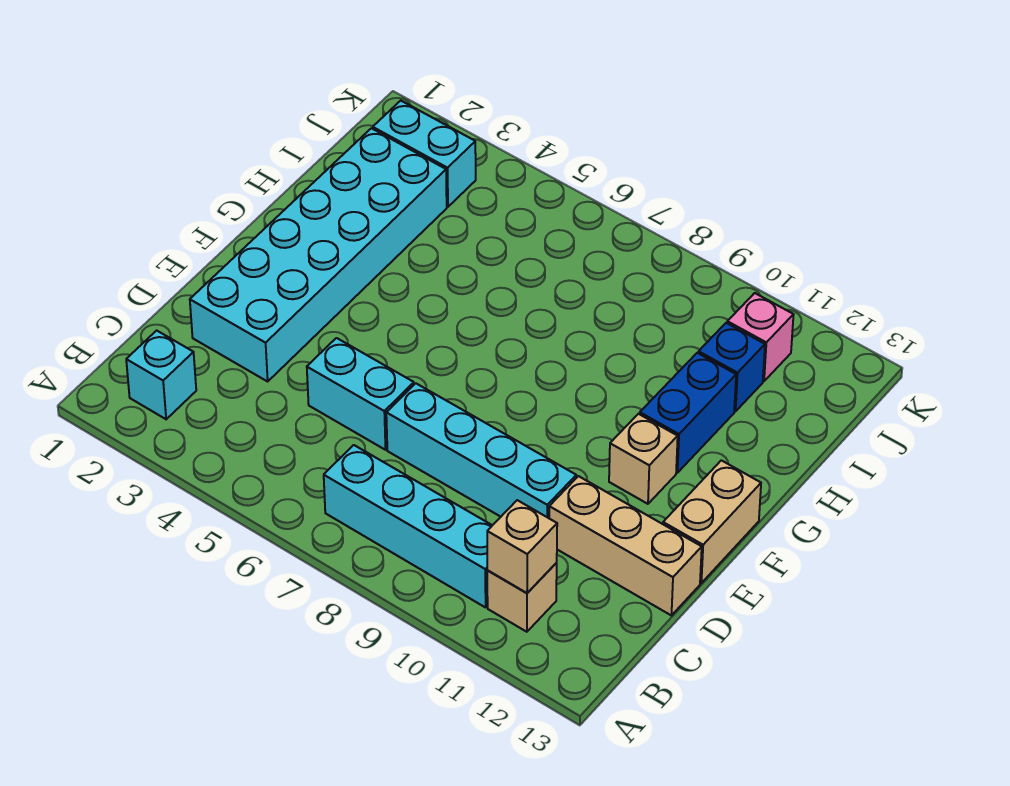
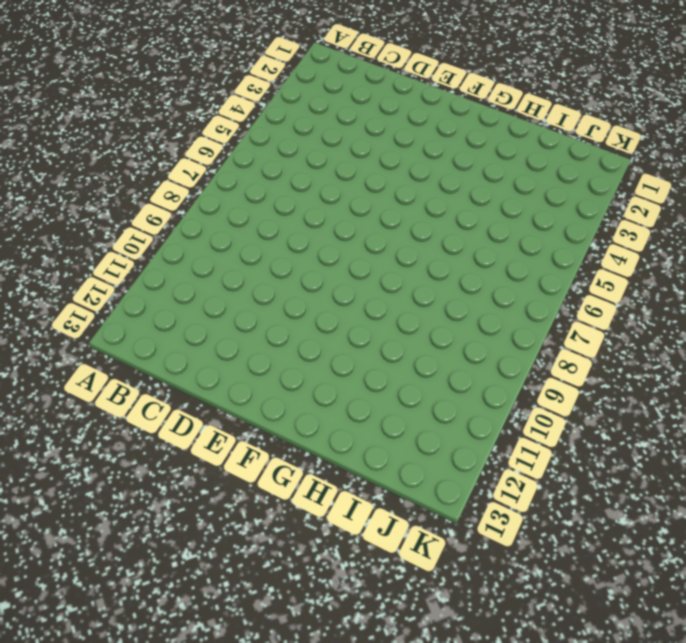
none -> cyan brick B2 level 1
none -> cyan brick B7:B10 level 1
none -> tan brick B11 level 1

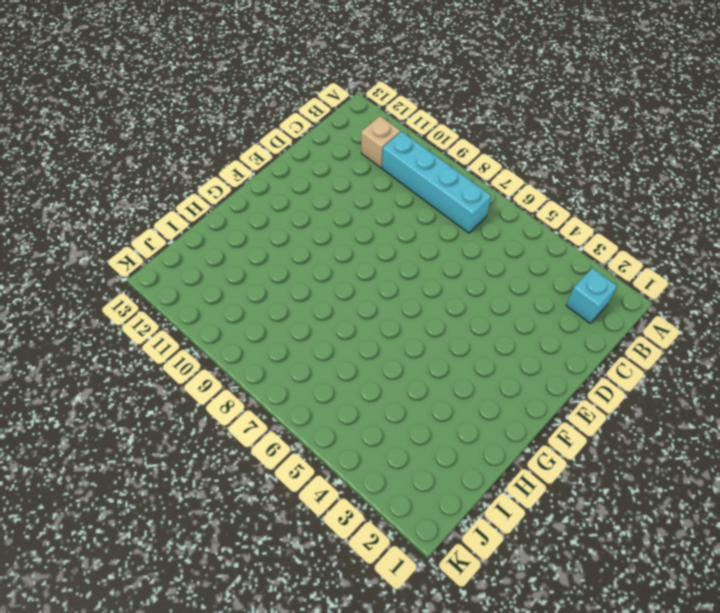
none -> cyan brick D2:I3 level 1
none -> cyan brick D5:D6 level 1
none -> cyan brick D7:D10 level 1

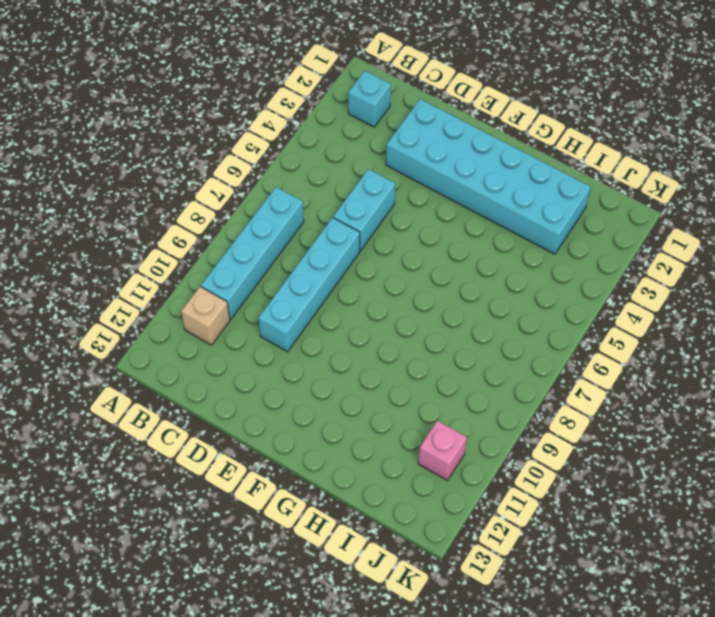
none -> tan brick D11:D13 level 1
none -> tan brick E13:F13 level 1
none -> tan brick F11 level 1

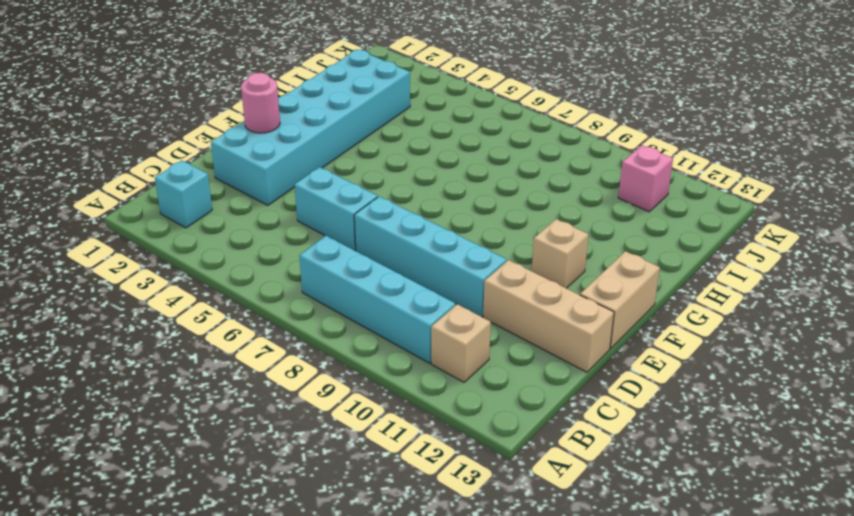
pink round brick E2 level 2 -> none
none -> blue brick G11:H11 level 1
none -> blue brick I11 level 1
none -> cyan brick J2:J3 level 1

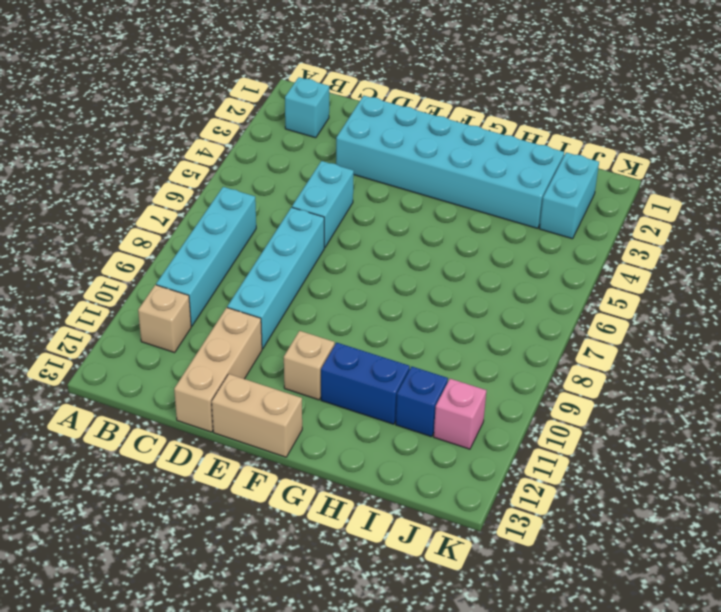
none -> tan brick B11 level 2

